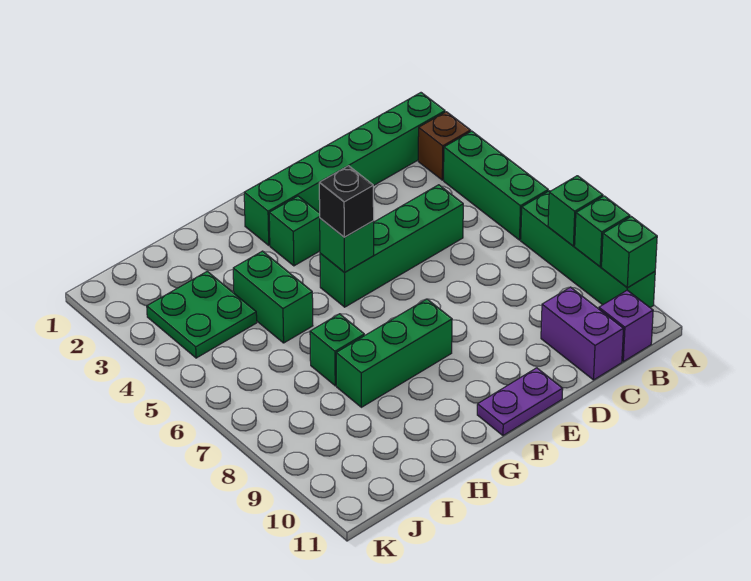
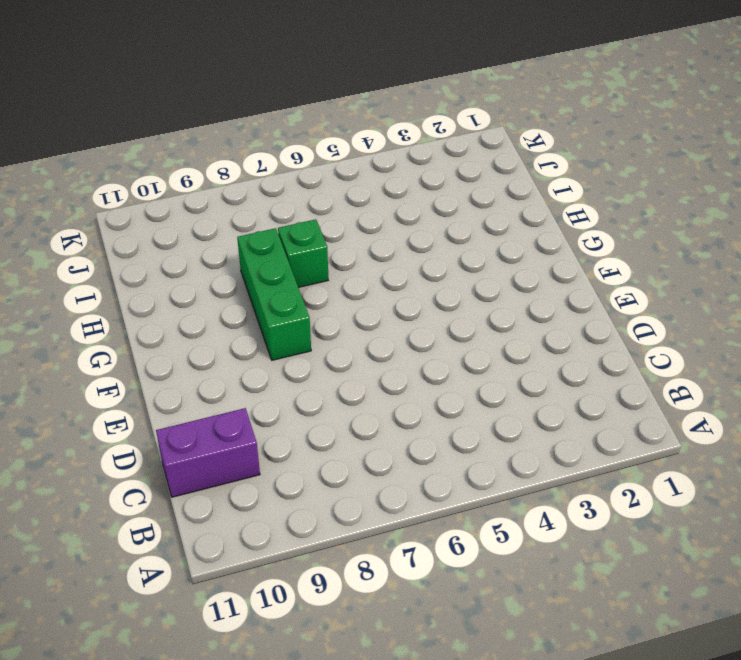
none -> green brick A2:F2 level 1
none -> brown brick A3 level 1
none -> green brick A4:A6 level 1

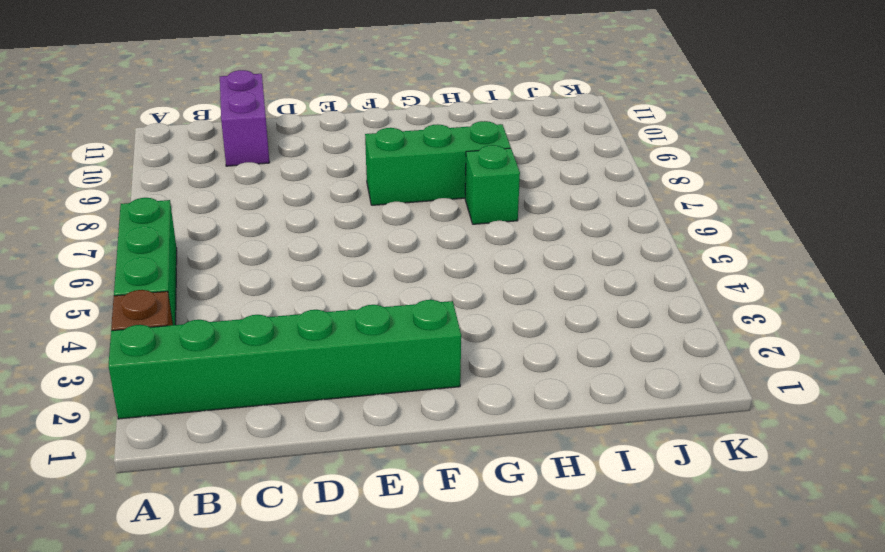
none -> green brick A7:A10 level 1
none -> purple brick B11 level 1
none -> green brick C5:F5 level 1

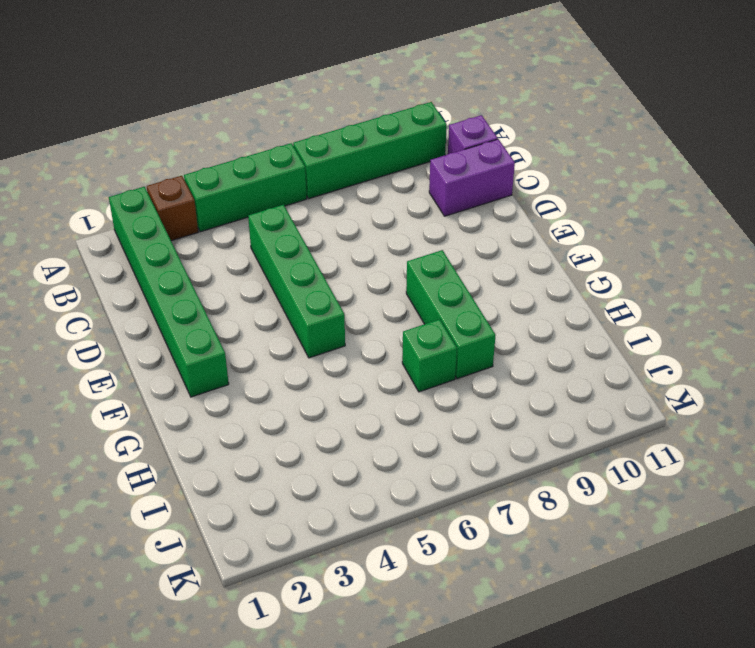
none -> purple plate E11:F11 level 1
none -> green brick F3 level 1
none -> green brick H4:H5 level 1

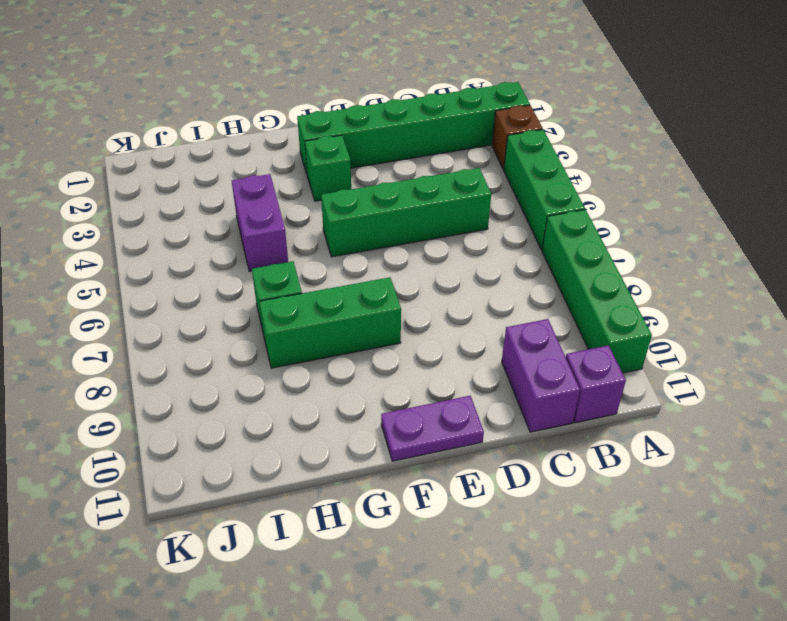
purple brick H4:H5 level 1 -> green brick H4:H5 level 1
none -> green plate I3:J4 level 1
none -> green brick A8 level 2
none -> green brick A9 level 2

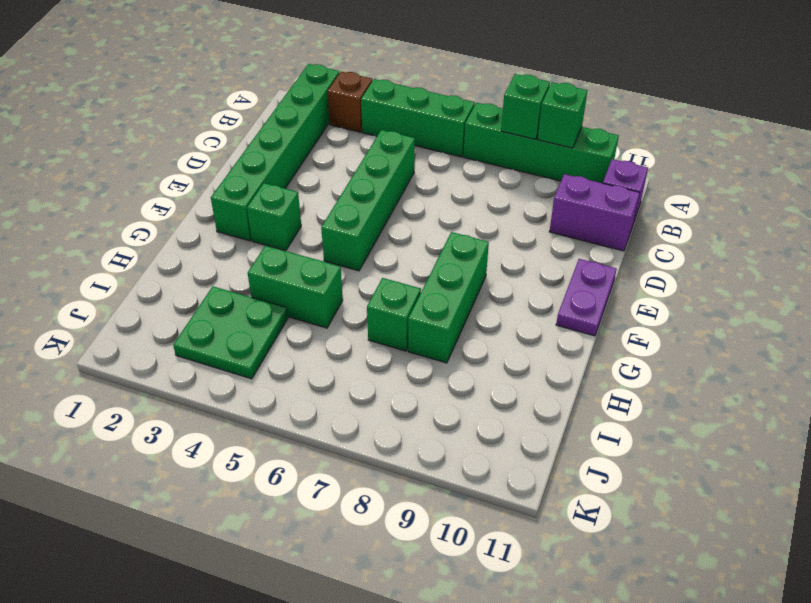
none -> green brick A10 level 2
none -> green brick F5 level 2
none -> black brick F5 level 3

